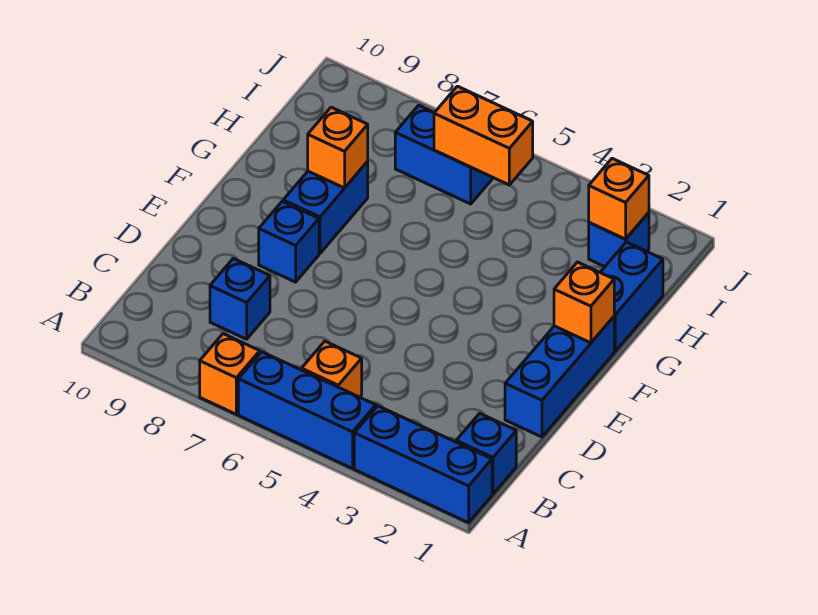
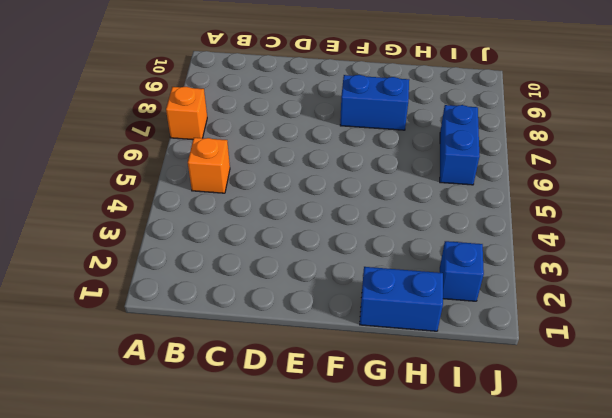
none -> blue brick A1:A3 level 1
none -> blue brick A4:A6 level 1
none -> blue brick B1 level 1

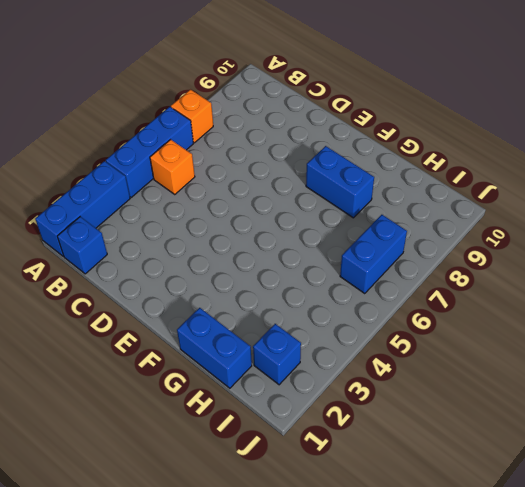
none -> blue brick C8 level 1
none -> blue brick D1:F1 level 1
none -> blue brick E8 level 1

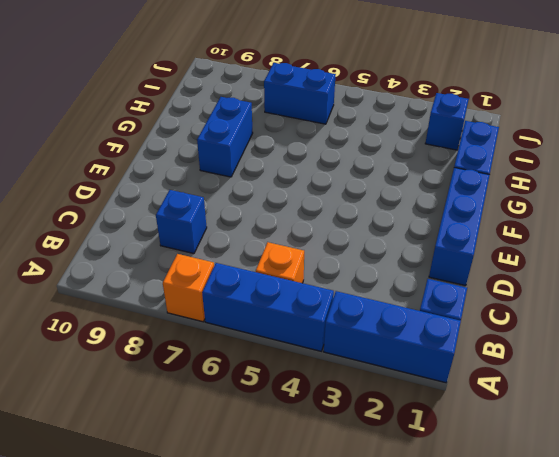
none -> blue brick E8 level 1
none -> orange brick F1 level 2
none -> orange brick G8 level 2

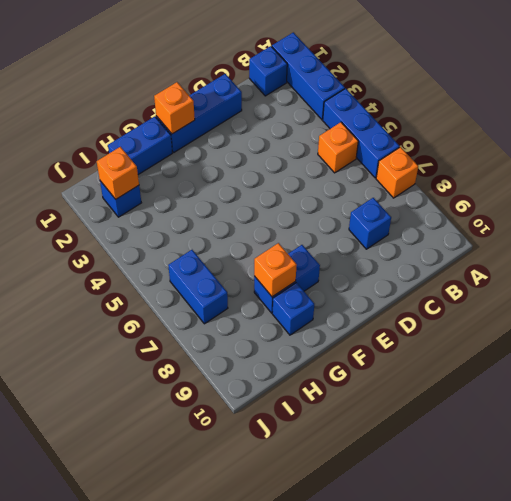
blue brick G9 level 1 -> blue brick E8 level 1
none -> orange brick I5:I6 level 2

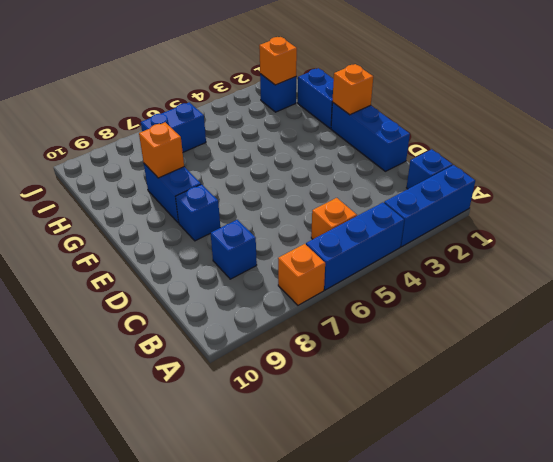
none -> orange brick I5:I6 level 2

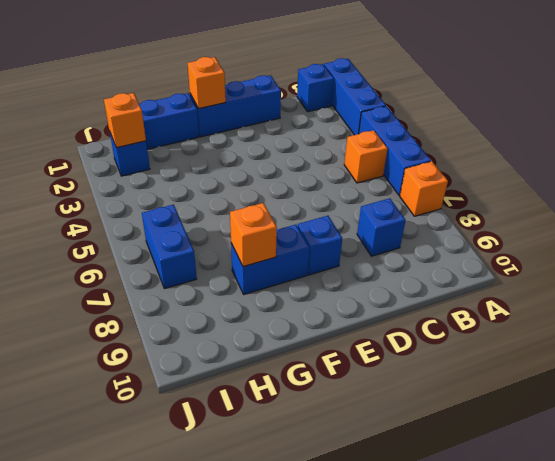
none -> orange brick I5:I6 level 2

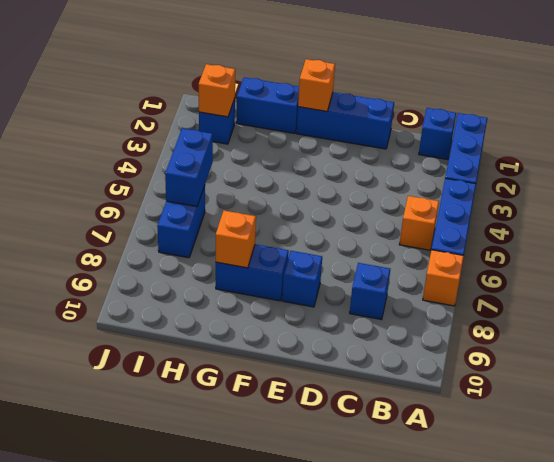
blue brick I5:I6 level 2 -> orange brick I5:I6 level 2

